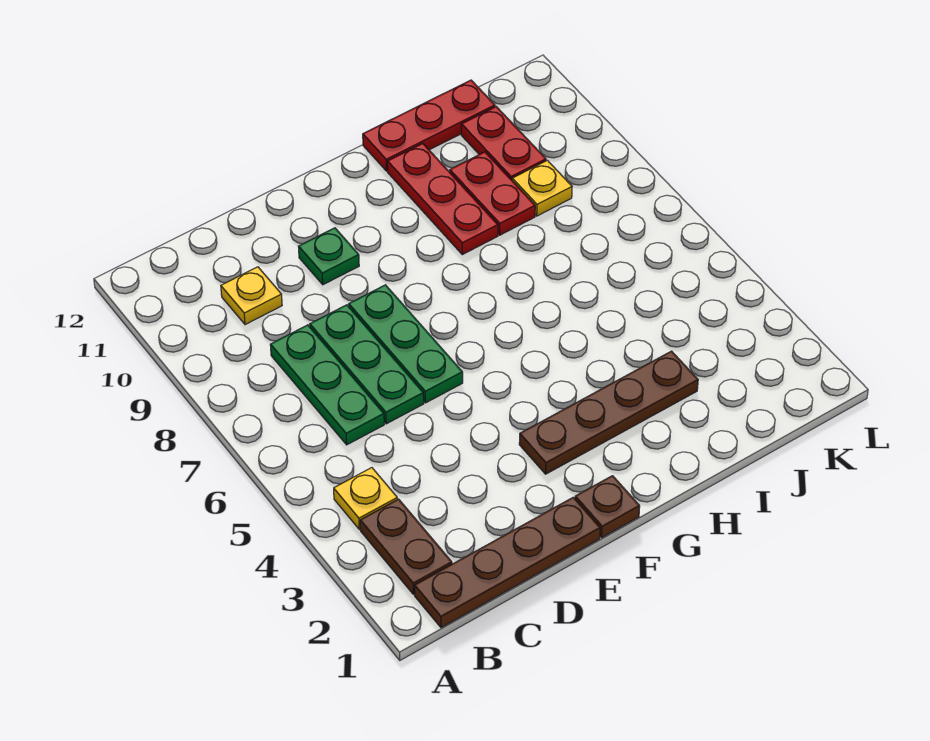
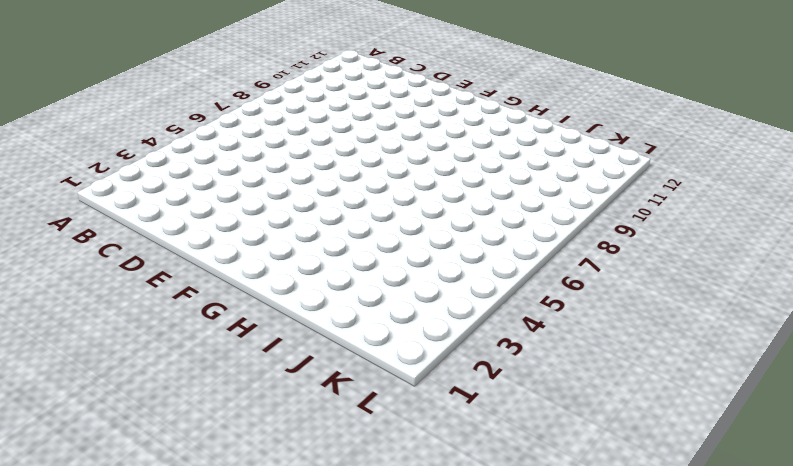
none -> brown plate B1:E1 level 1
none -> brown plate B2:B3 level 1
none -> yellow plate B4 level 1

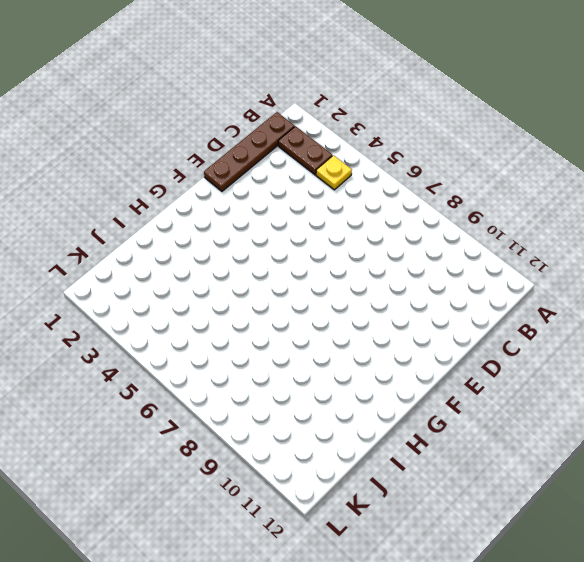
none -> green plate C6:C8 level 1
none -> yellow plate C10 level 1
none -> green plate D6:D8 level 1

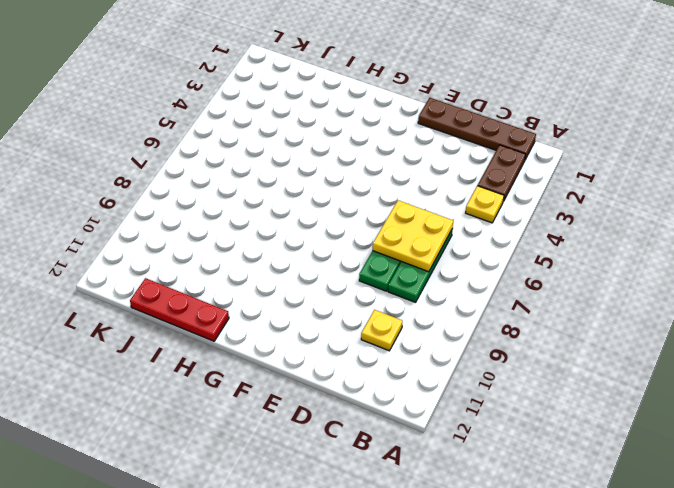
yellow plate C6:D7 level 2 -> none
none -> green plate E6:E8 level 1
none -> green plate E10 level 1
none -> brown plate F1 level 1

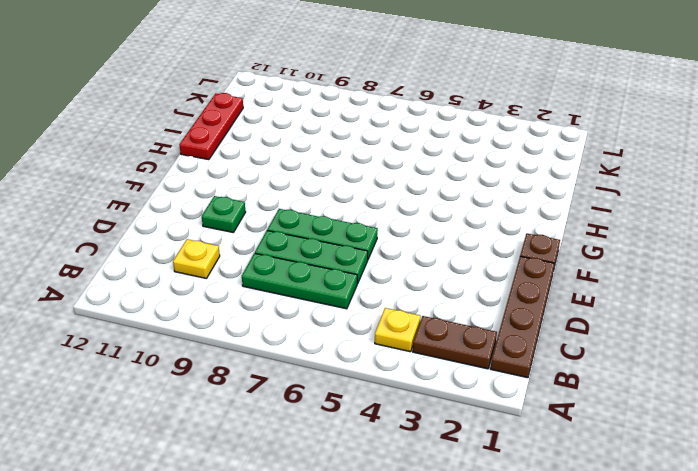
none -> brown plate F3:I3 level 1
none -> red plate H9:H11 level 1
none -> red plate I9:I10 level 1

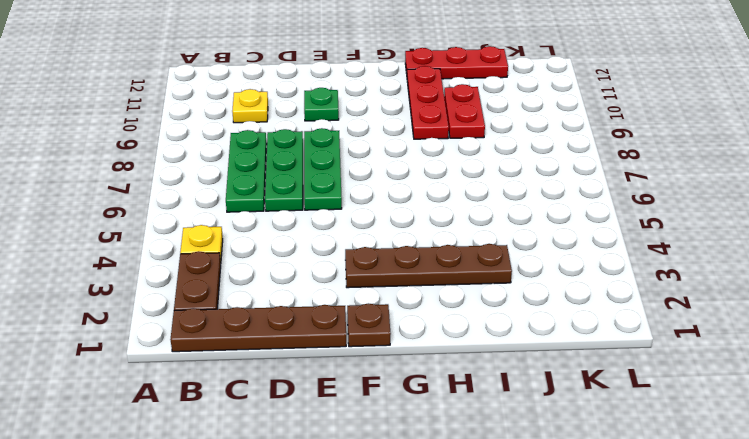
none -> yellow plate J9 level 1
none -> red plate J10:J11 level 1

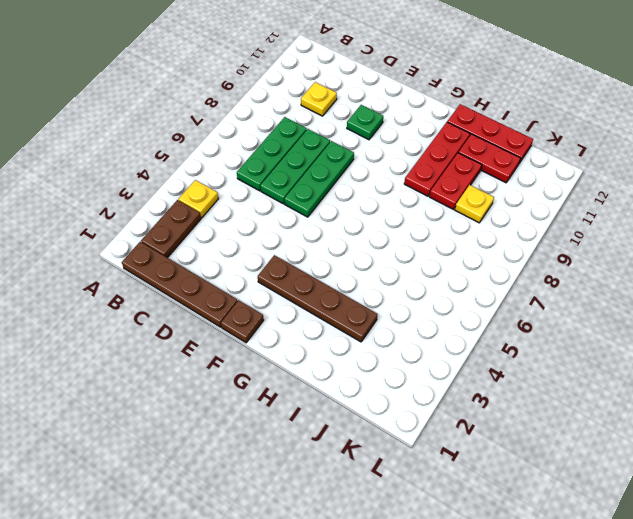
red plate I11:J11 level 1 -> red plate J10:J11 level 1

